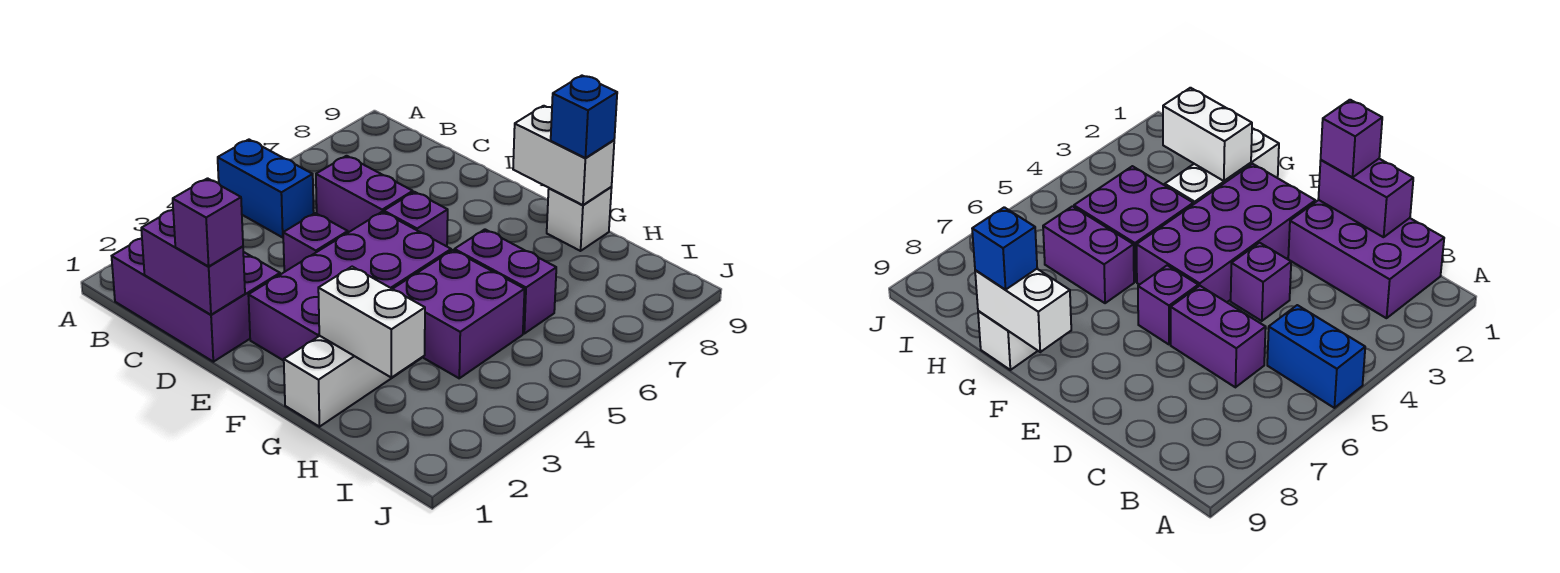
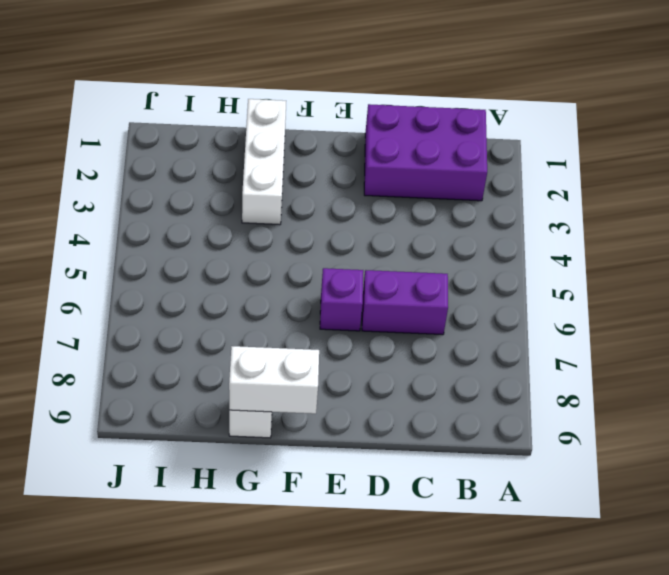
none -> blue brick A5:B5 level 1
none -> purple brick D4 level 1
none -> purple brick E2:F5 level 1

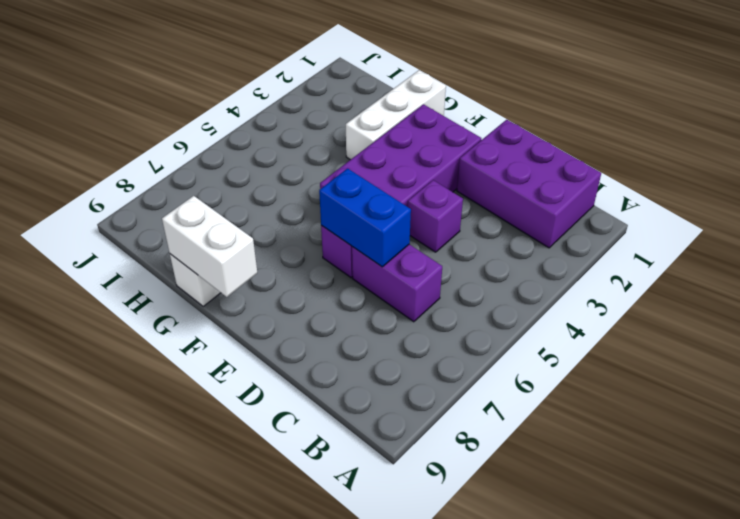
blue brick D6:E6 level 2 -> blue brick A5:B5 level 1
none -> purple brick G4:H5 level 1
none -> purple brick G6:H6 level 1
none -> purple brick C1:D1 level 2

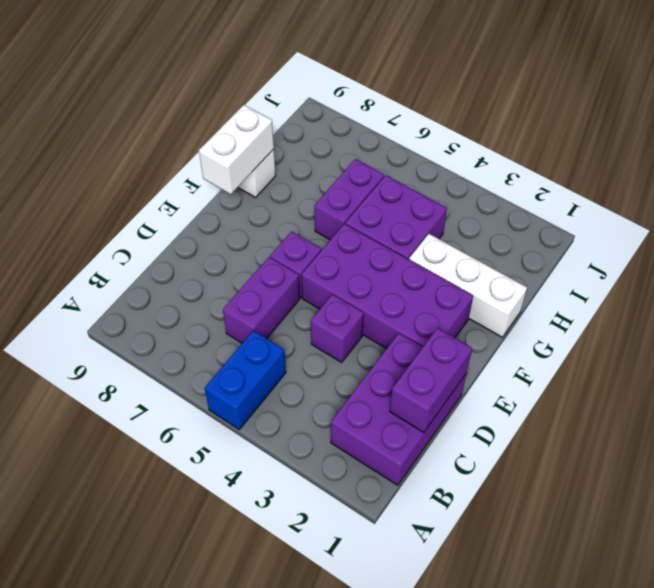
none -> white brick G2:H2 level 2
none -> purple brick D1 level 3
none -> blue brick G9 level 3

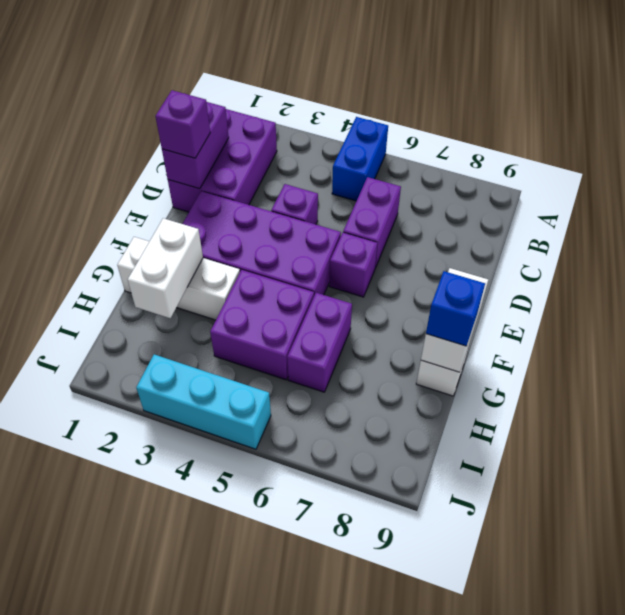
cyan brick J3:J5 level 1 -> none

